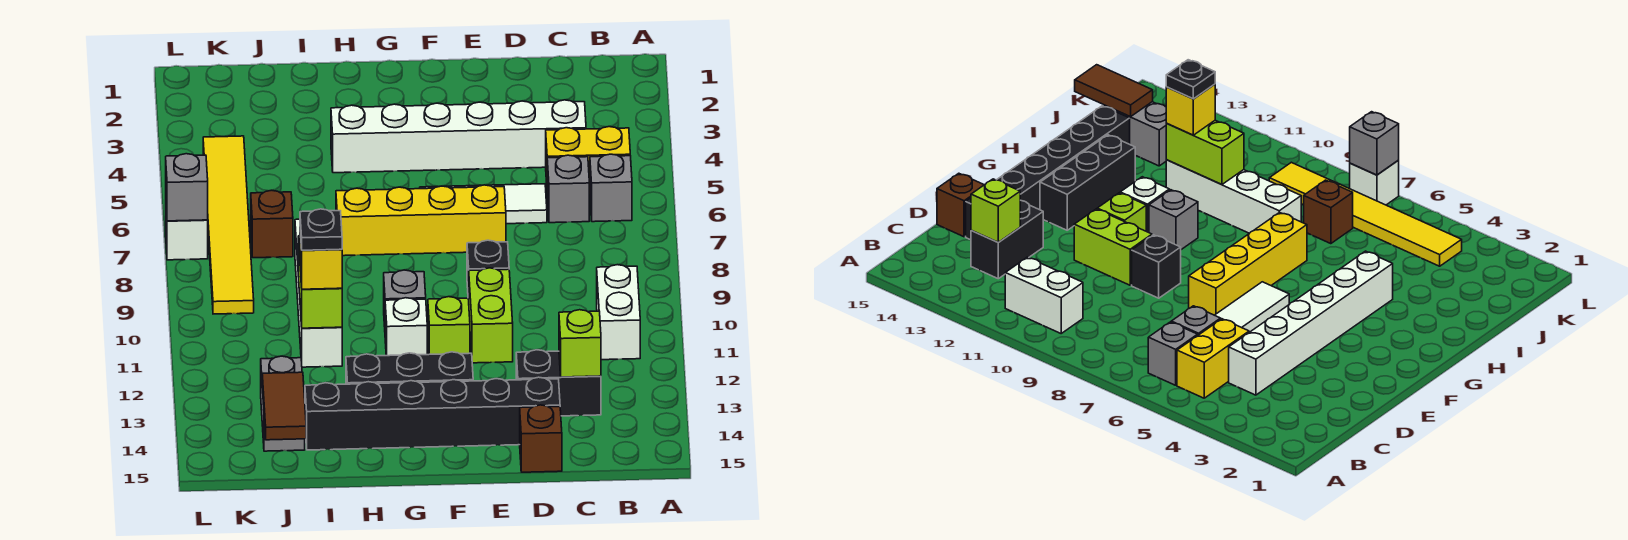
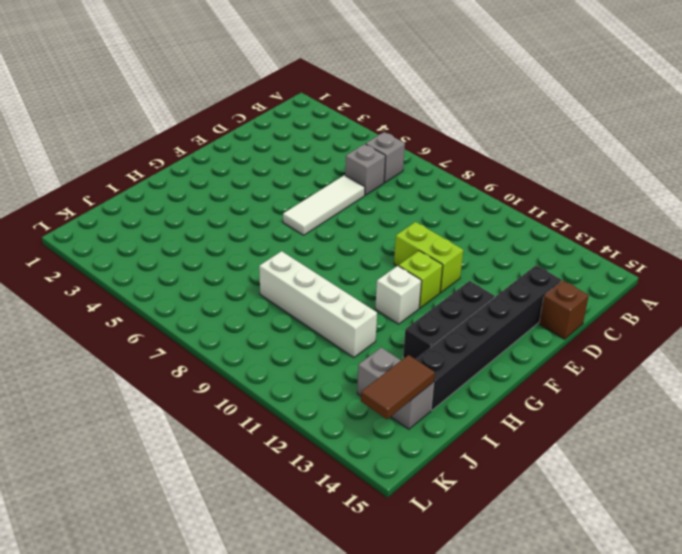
brown tile J14:K14 level 2 -> brown tile J14:J15 level 2
none -> yellow brick B5:C5 level 1
none -> white brick B10:B11 level 1
none -> white brick C4:H4 level 1

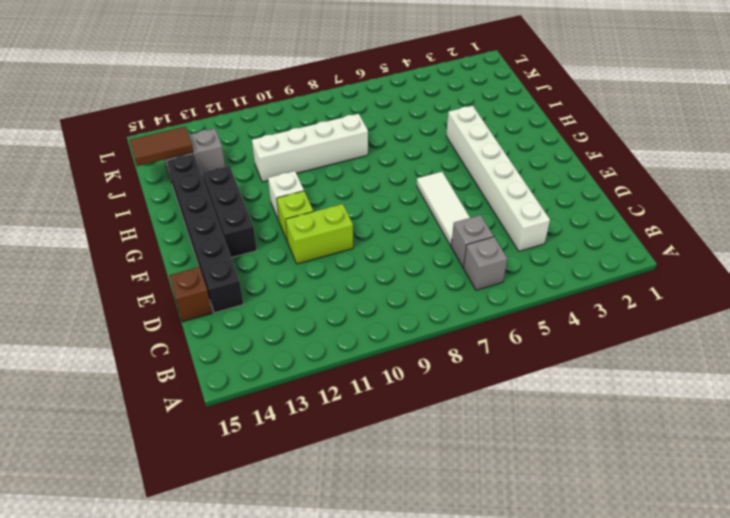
none -> yellow brick B5:C5 level 1
none -> white brick B10:B11 level 1
none -> black brick C13:D13 level 1

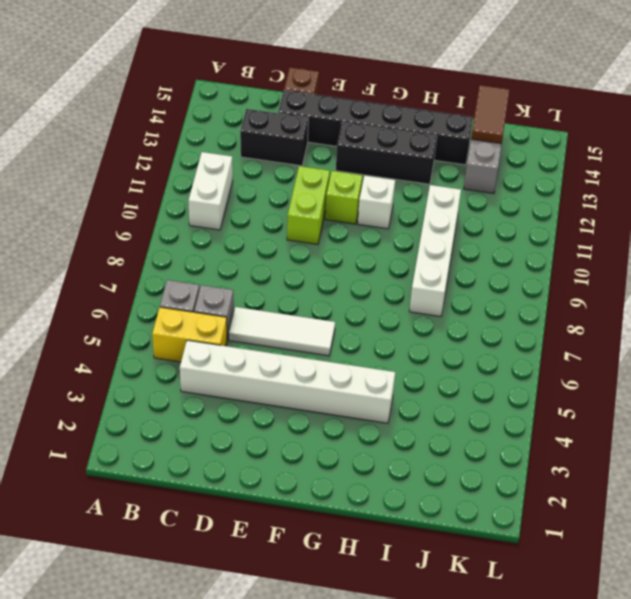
none -> yellow brick E7:H7 level 1
none -> black brick E9 level 1
none -> grey brick G10 level 1

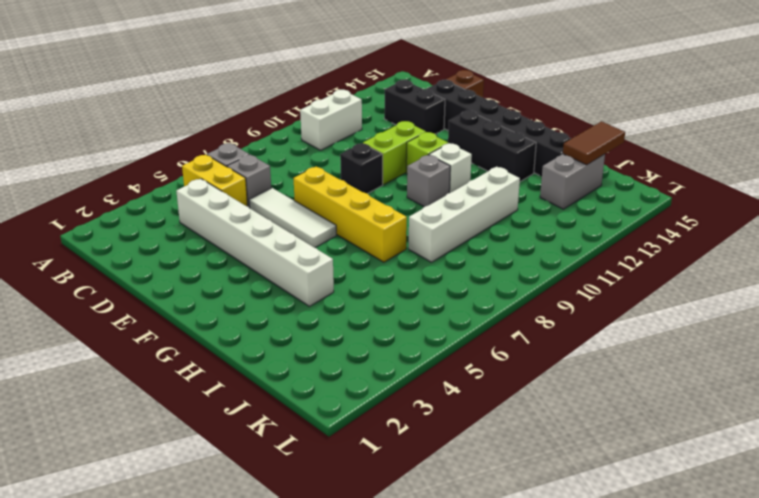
none -> brown brick J7 level 1
none -> yellow tile K4:K9 level 1
none -> white brick L7 level 1

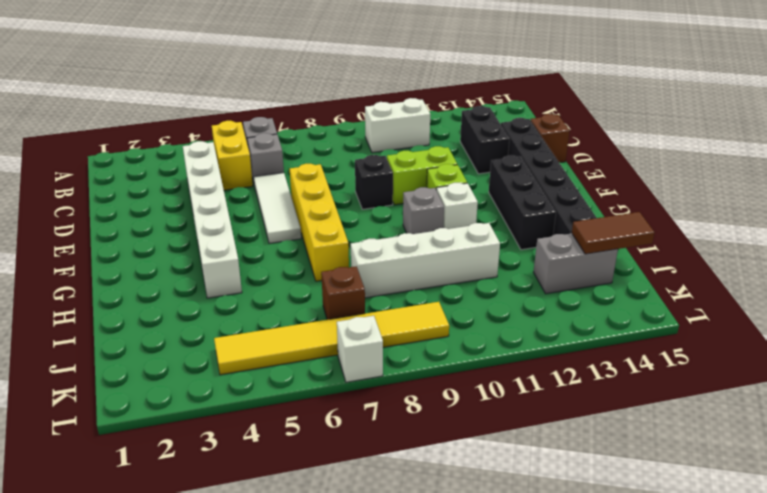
none -> lime brick C13 level 2
none -> lime brick I10:I11 level 2
none -> grey brick L7 level 2

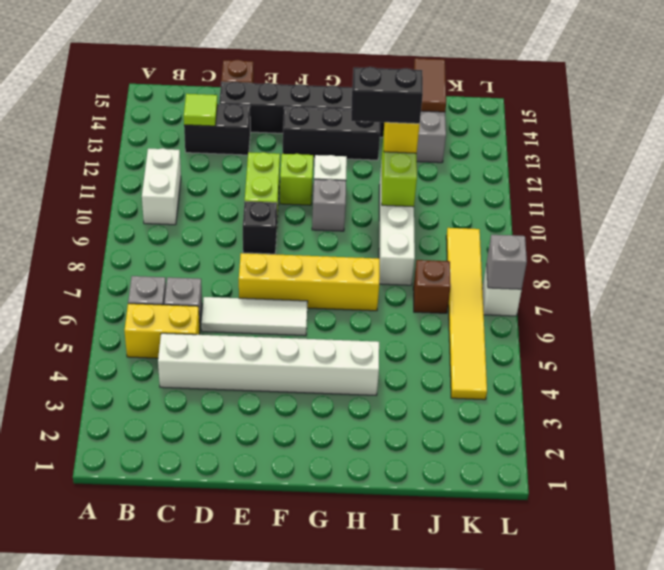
lime tile C13 level 2 -> lime brick C13 level 2
black brick H11:I11 level 4 -> black plate I11 level 4

